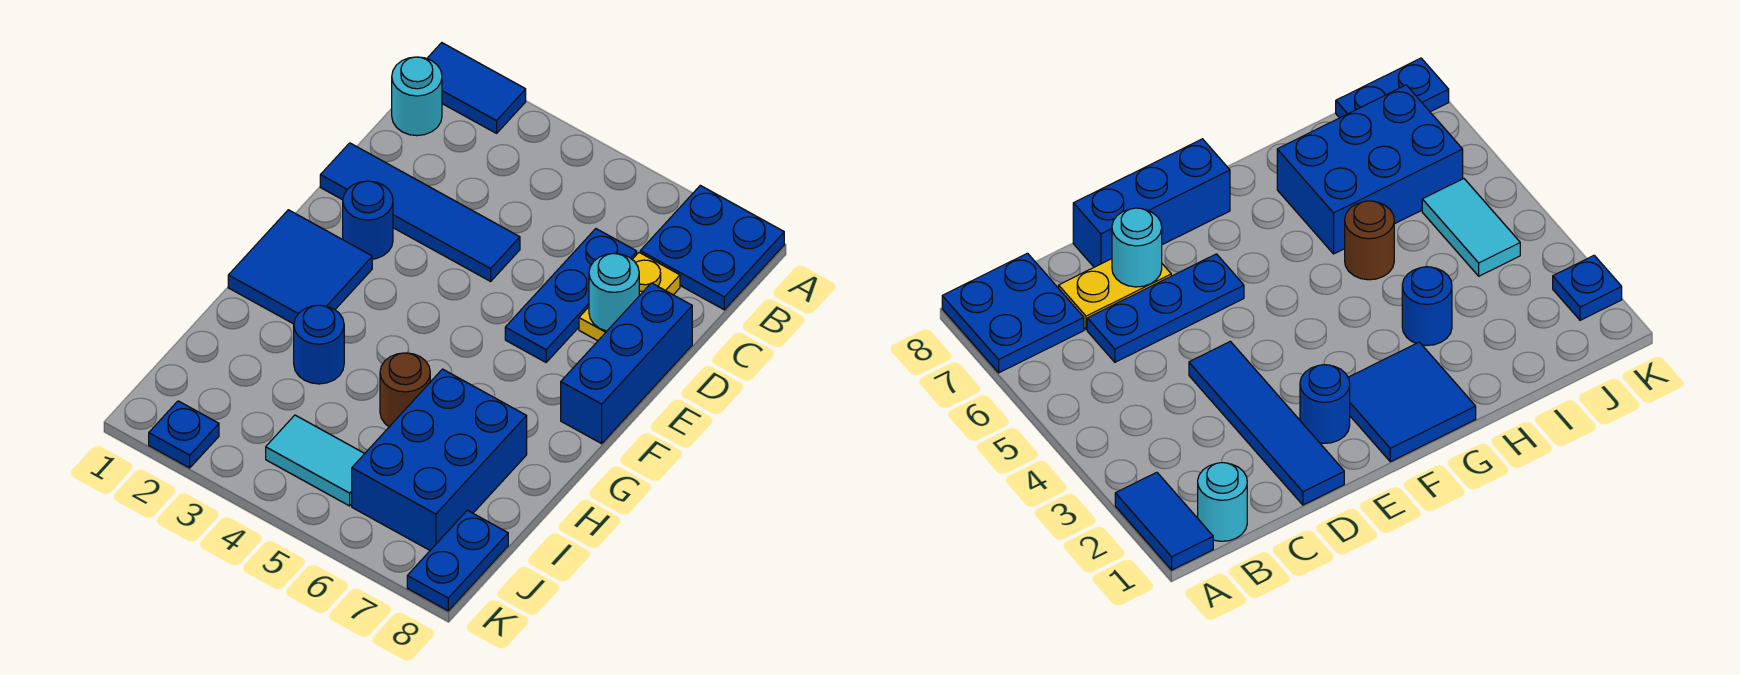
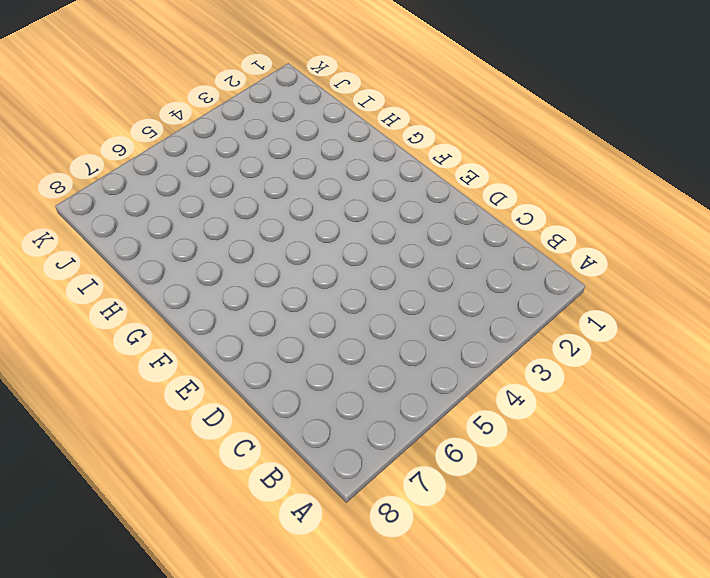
none -> blue tile A1:A2 level 1
none -> blue plate A7:B8 level 1
none -> cyan round brick B1 level 1

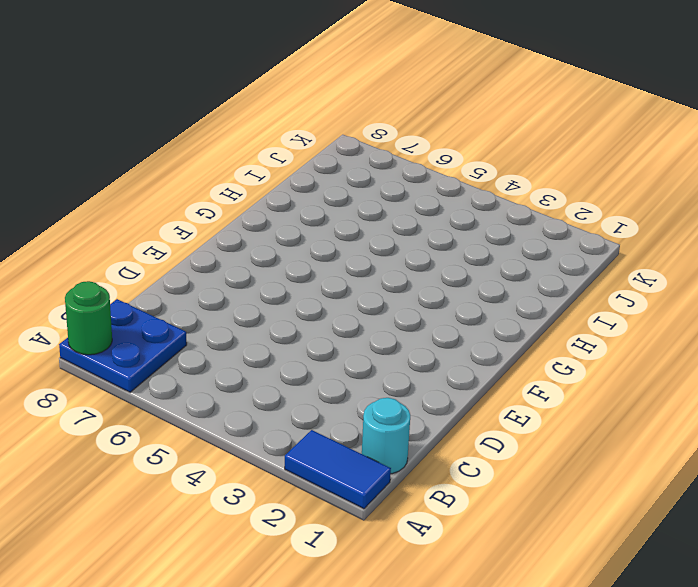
green round brick A8 level 2 -> none
none -> blue plate C6:E6 level 1
none -> yellow plate C7:D7 level 1
none -> blue tile D1:D4 level 1

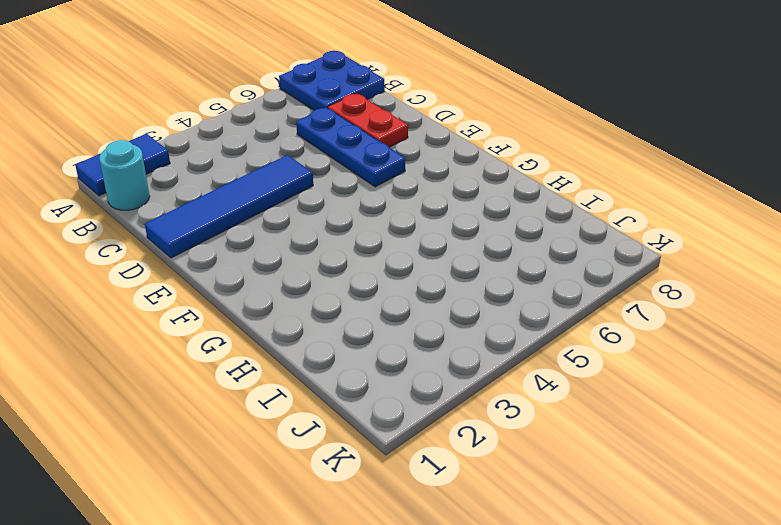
red plate C7:D7 level 1 -> yellow plate C7:D7 level 1
none -> blue brick D8:F8 level 1
none -> blue round brick E2 level 1
none -> blue tile F1:G2 level 1

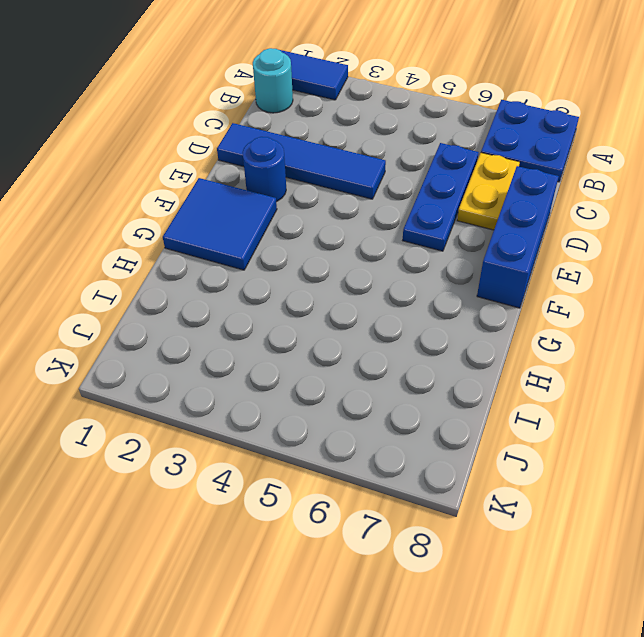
none -> blue round brick H3 level 1
none -> brown round brick H5 level 1
none -> blue brick H6:J7 level 1

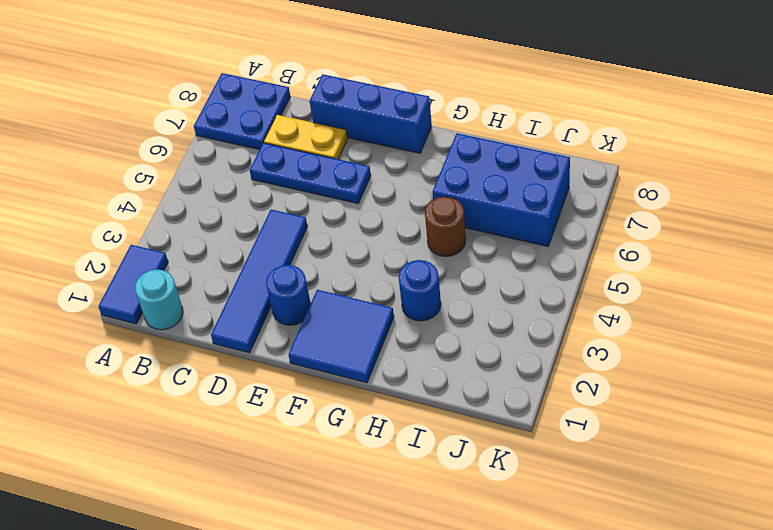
none -> cyan tile J4:J5 level 1
none -> blue plate J8:K8 level 1
none -> blue plate K2 level 1

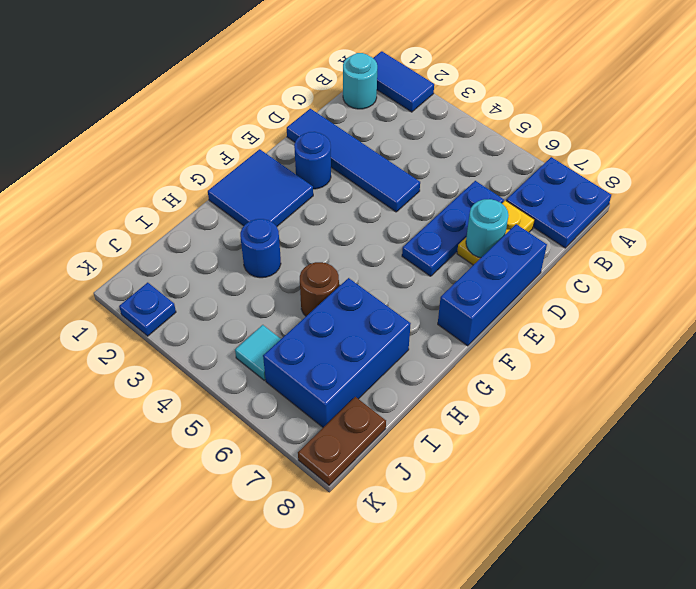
cyan tile J5 level 1 -> cyan tile J4:J5 level 1
brown plate J8:K8 level 1 -> blue plate J8:K8 level 1

